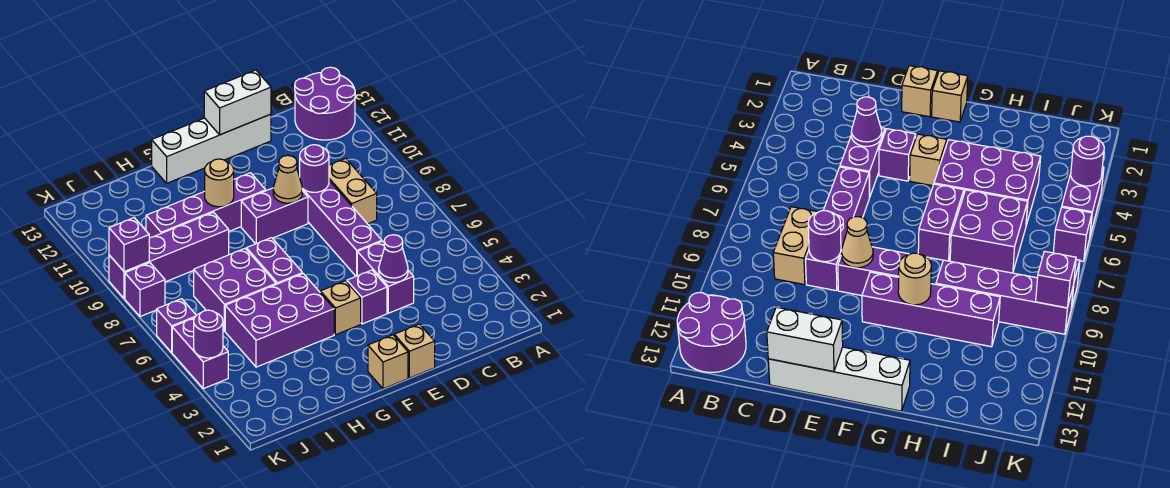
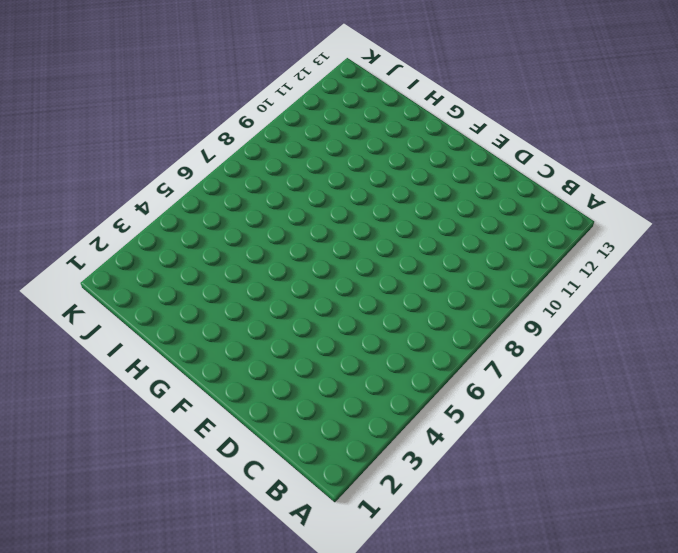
none -> purple round brick A12:B13 level 1
none -> tan brick C8:C9 level 1
none -> purple brick D4:D5 level 1

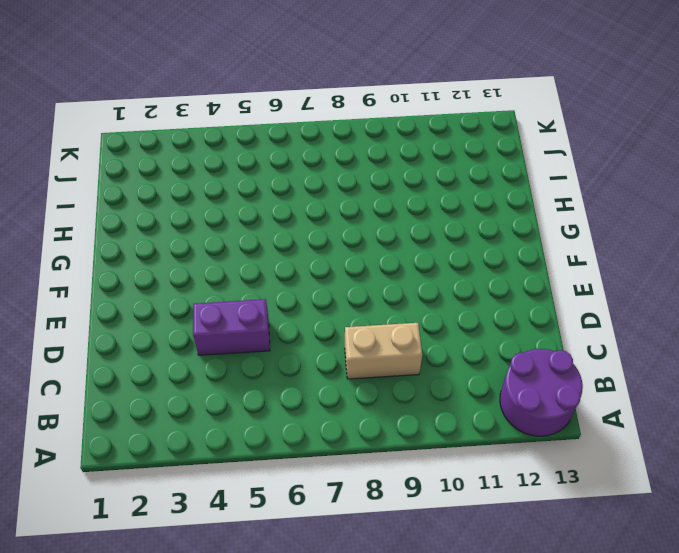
none -> purple brick D6:D9 level 1
none -> white brick D13:G13 level 1
none -> tan brick E1 level 1

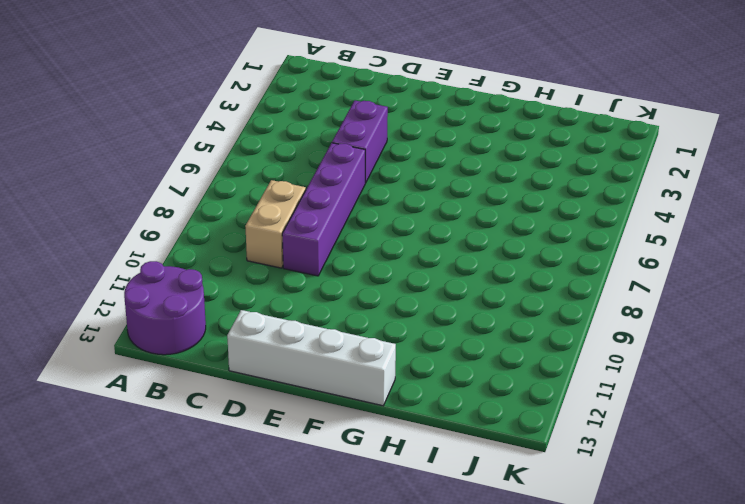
none -> tan brick E1 level 1
none -> purple brick E4 level 1
none -> purple brick E9:F9 level 1

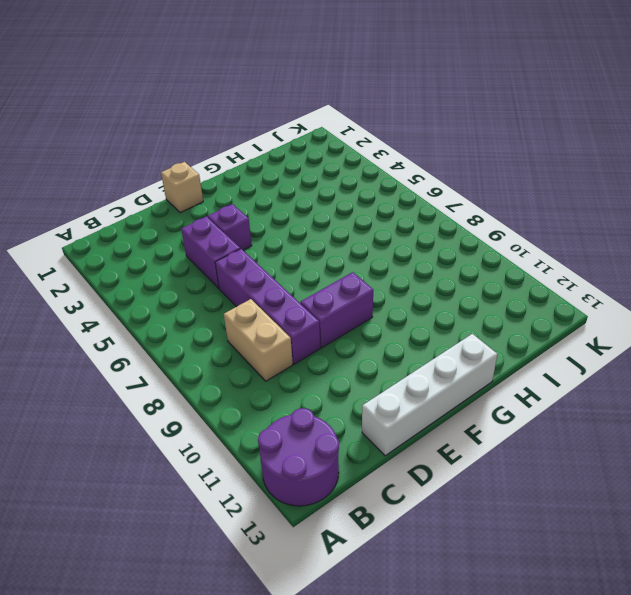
none -> tan brick F1 level 1
none -> tan brick F4 level 1
none -> purple brick F10:I10 level 1

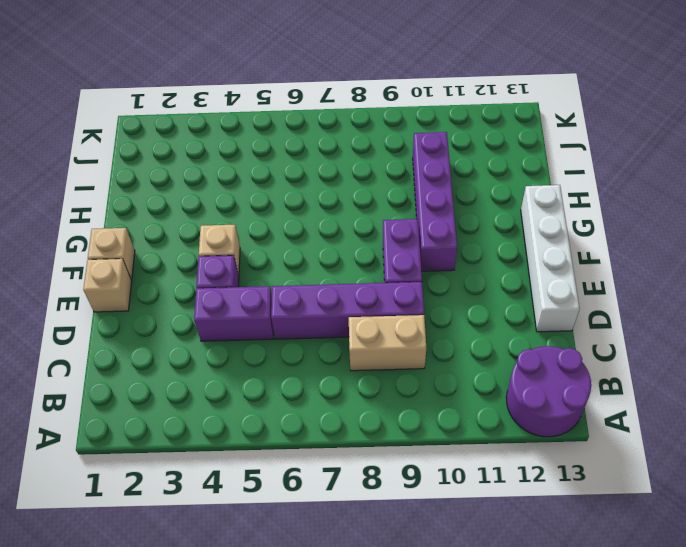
none -> purple brick G4:I5 level 1
none -> purple brick G6:G7 level 1
none -> purple brick H6:I7 level 1

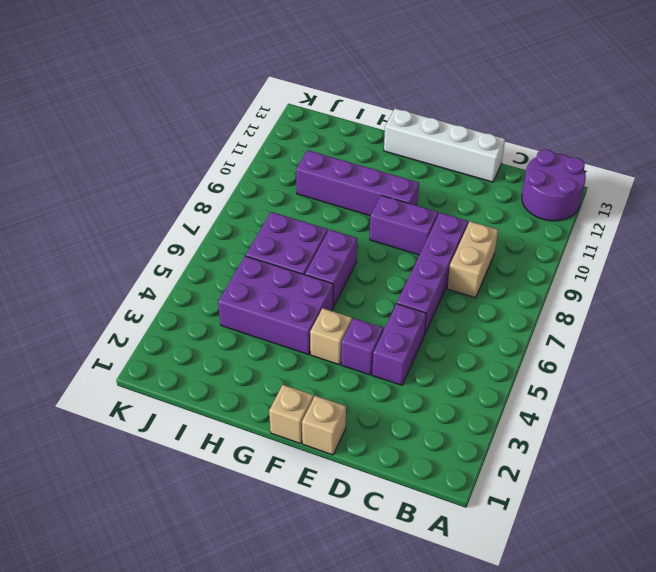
none -> purple brick H9:K9 level 1
none -> purple brick K4:K5 level 1
none -> purple brick K6 level 1

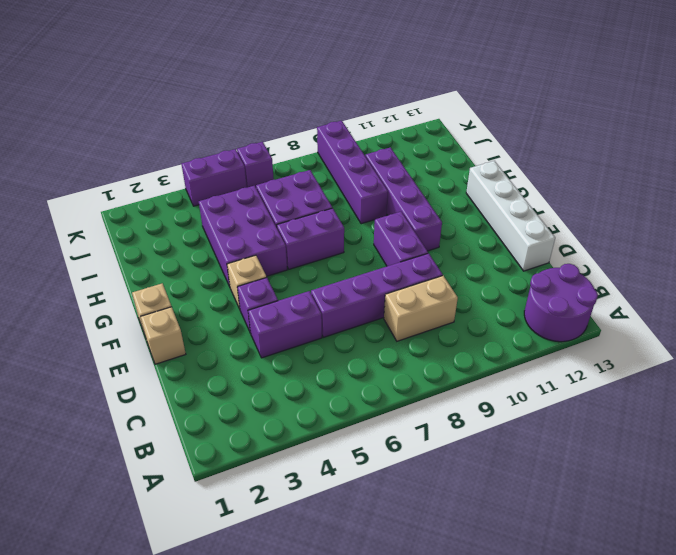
none -> purple brick K8 level 1
none -> purple cone D4 level 2
none -> purple round brick D9 level 2

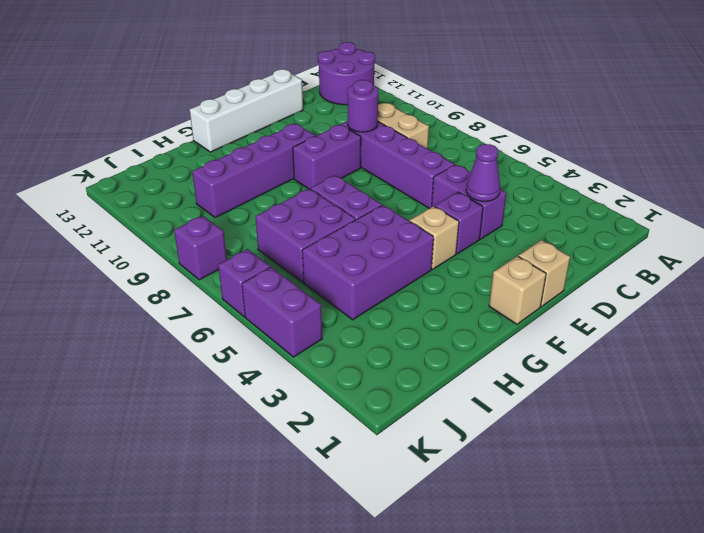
none -> purple brick H9:K9 level 1
none -> white brick D13:E13 level 2
none -> tan cone E9 level 2

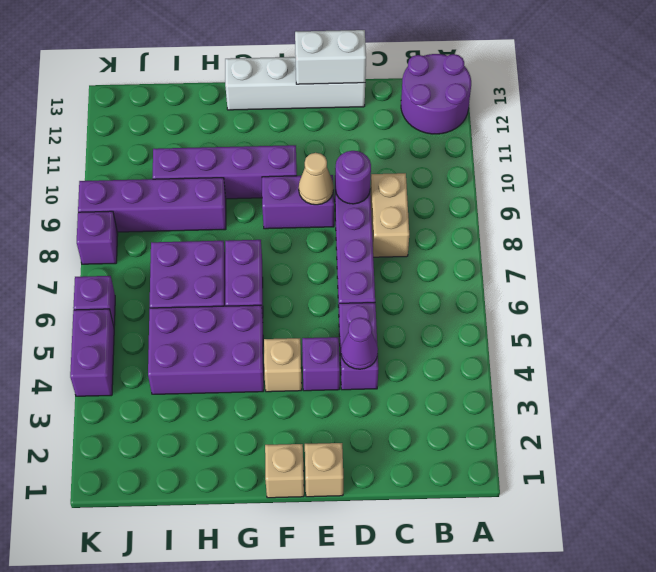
none -> tan round brick G10 level 2
none -> purple round brick K4 level 2
none -> purple brick K9 level 2

